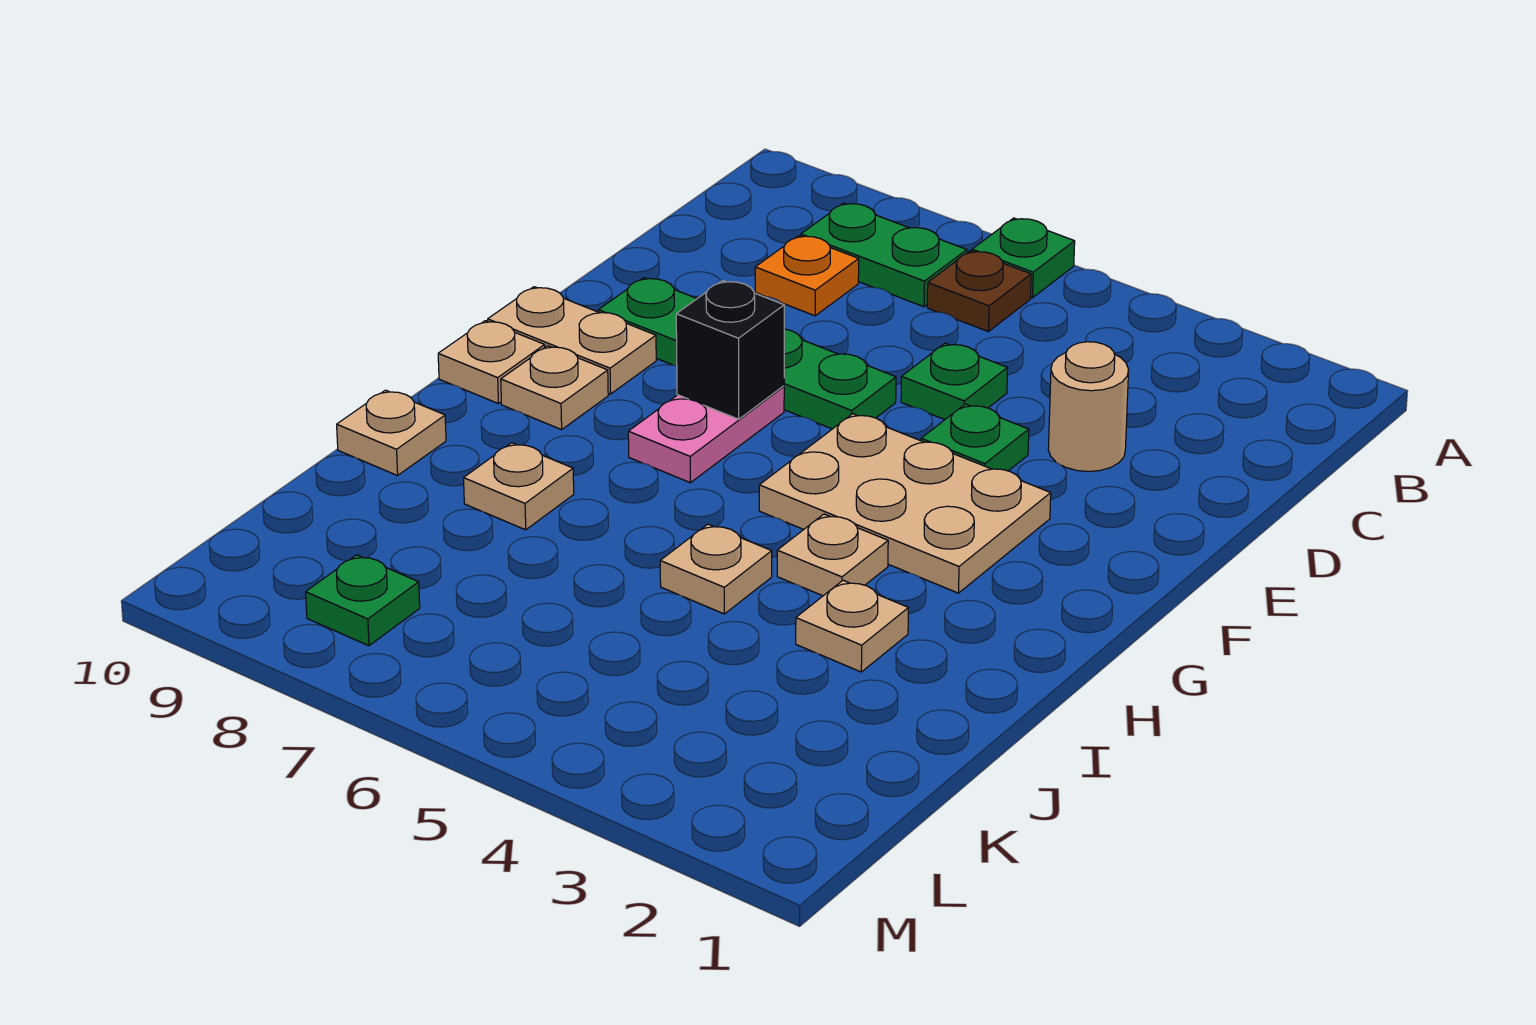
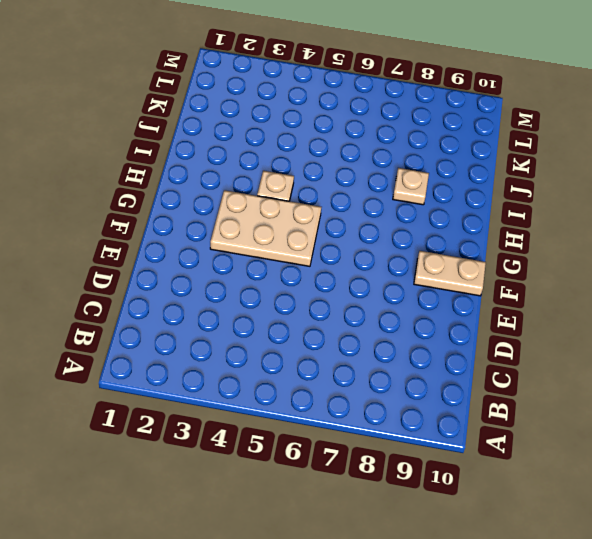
none -> green plate A6 level 1
none -> brown plate B6 level 1
none -> green plate B7:B8 level 1

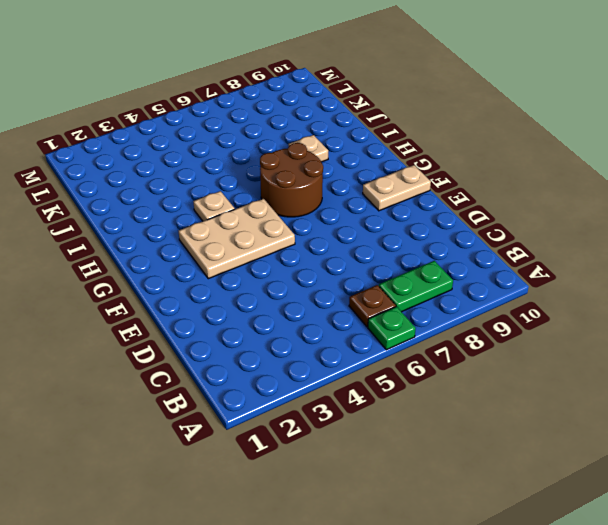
brown round brick G6:H7 level 1 -> pink plate F7:G7 level 1
none -> orange plate C8 level 1
none -> tan round brick D3 level 1
none -> green plate D5 level 1

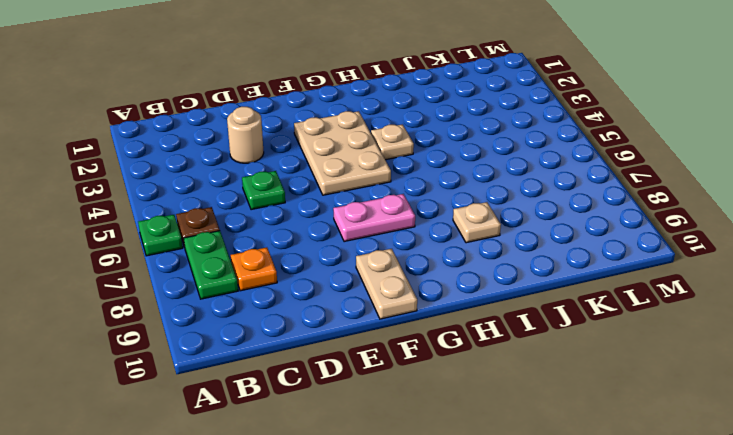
none -> green plate E4 level 1
none -> green plate E6:E9 level 1
none -> tan plate G9 level 1

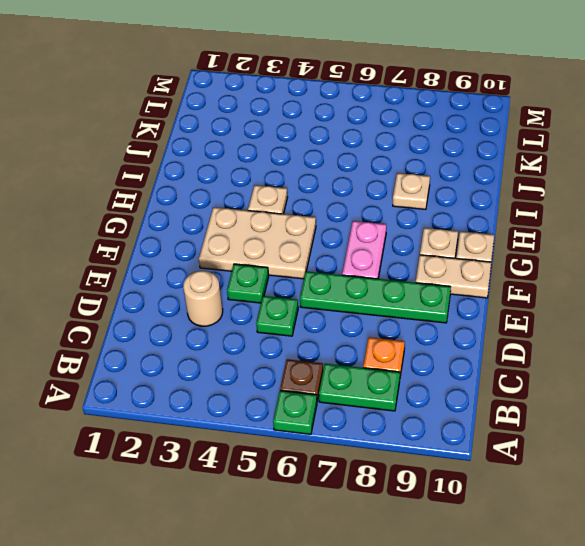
none -> tan plate I3 level 1
none -> tan plate I5 level 1
none -> tan plate I10 level 1

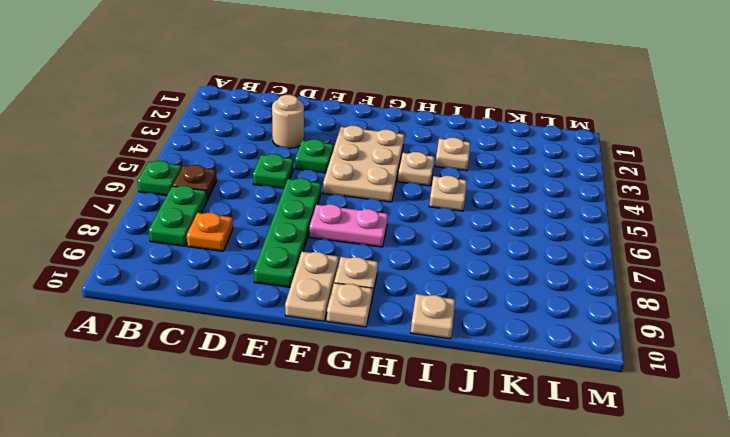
none -> tan plate I8 level 1
none -> green plate L8 level 1
none -> black brick F7 level 2

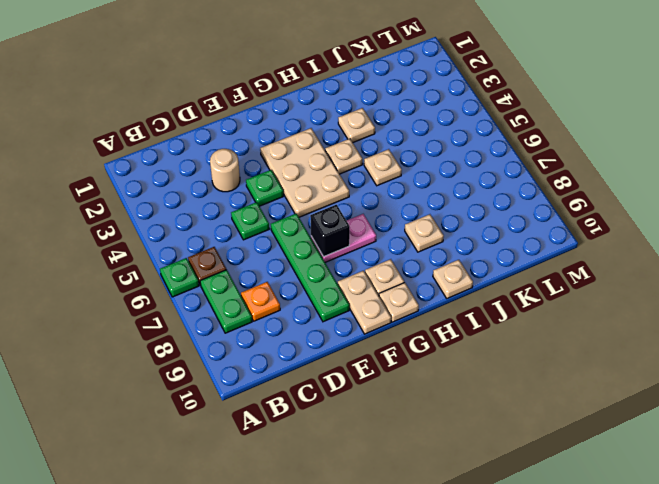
none -> green plate L8 level 1

